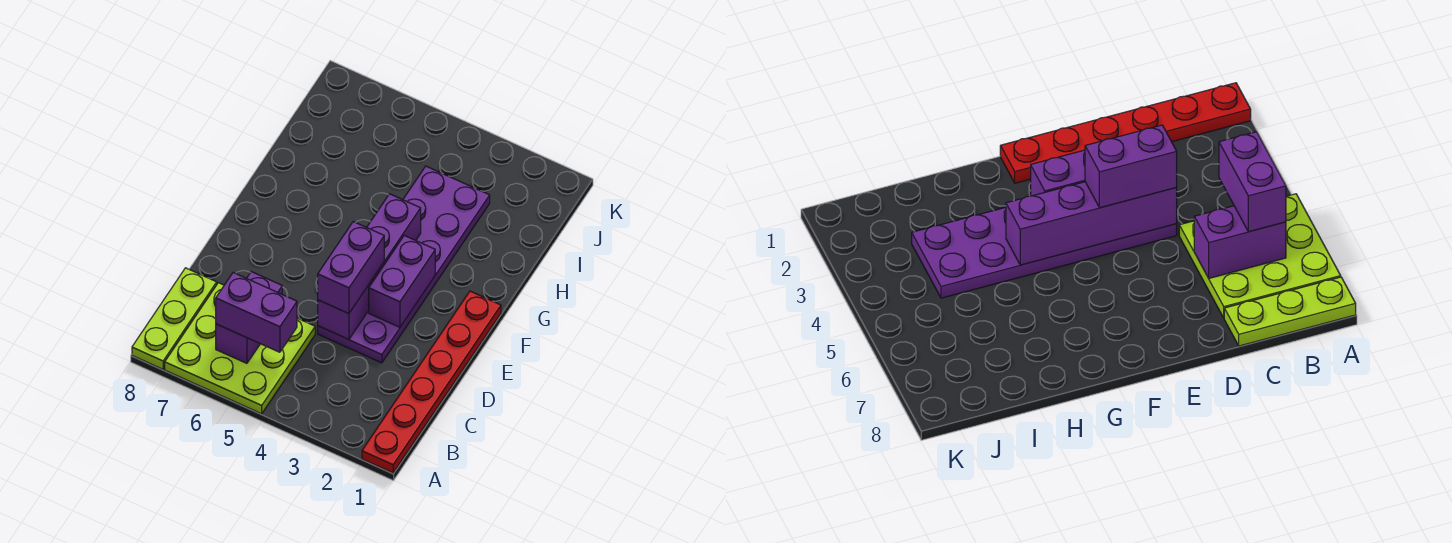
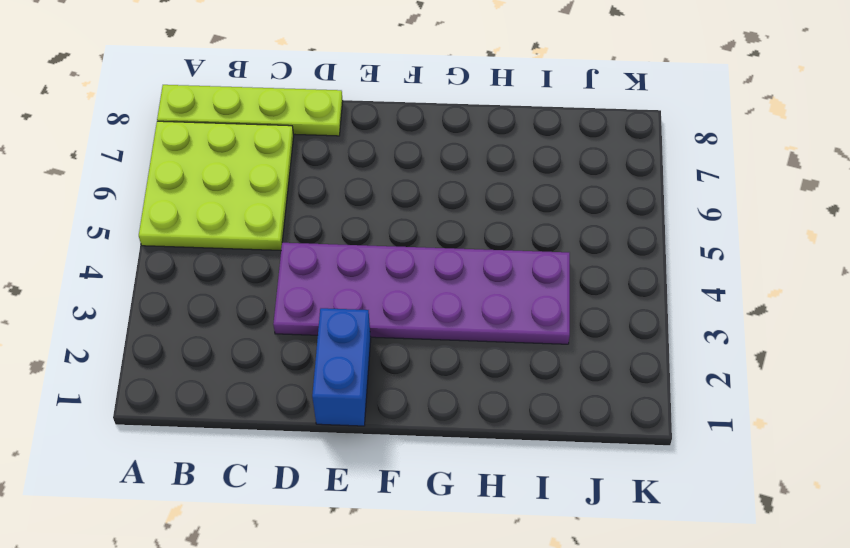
lime plate A8:D8 level 1 -> lime plate A8:C8 level 1
blue brick E1:E2 level 1 -> red plate A1:F1 level 1
none -> purple brick B6:C6 level 2
none -> purple brick D4:G4 level 2

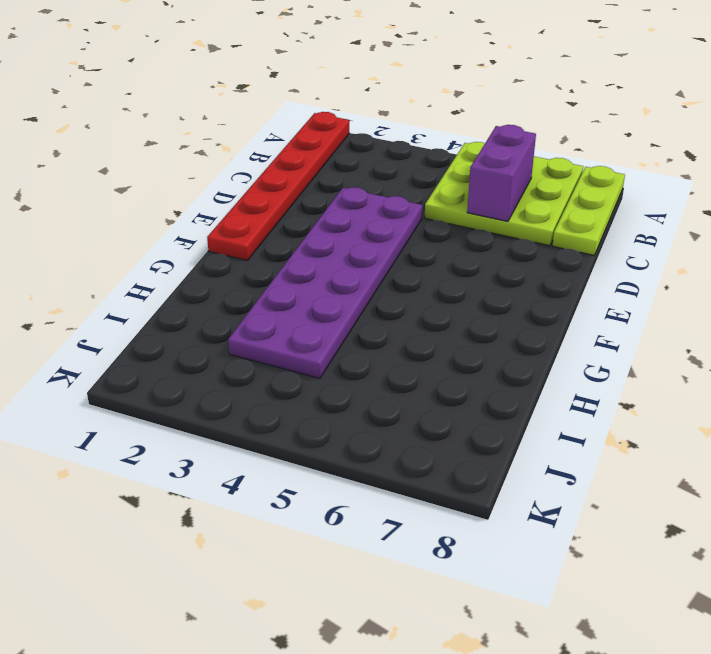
none -> purple brick D4:G4 level 2
none -> purple brick E3:F3 level 2

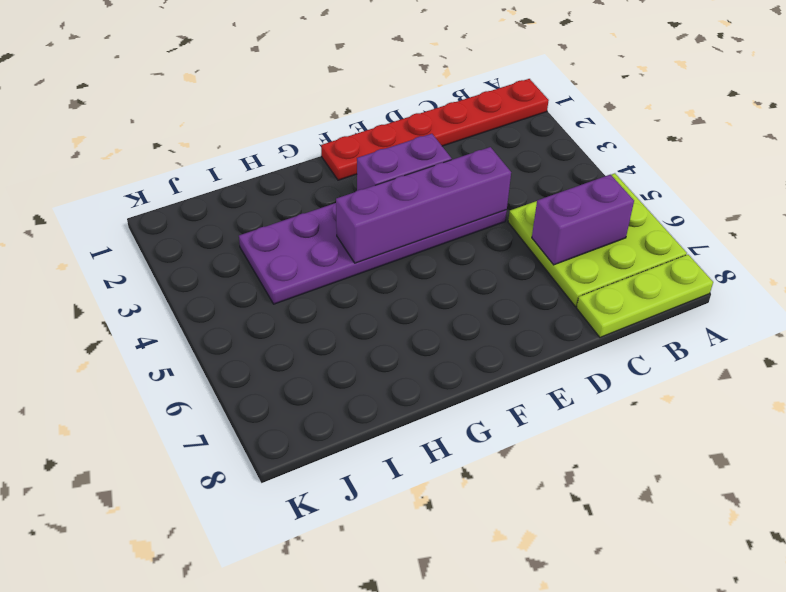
none -> purple brick B5:B6 level 3
none -> purple brick D4:E4 level 3

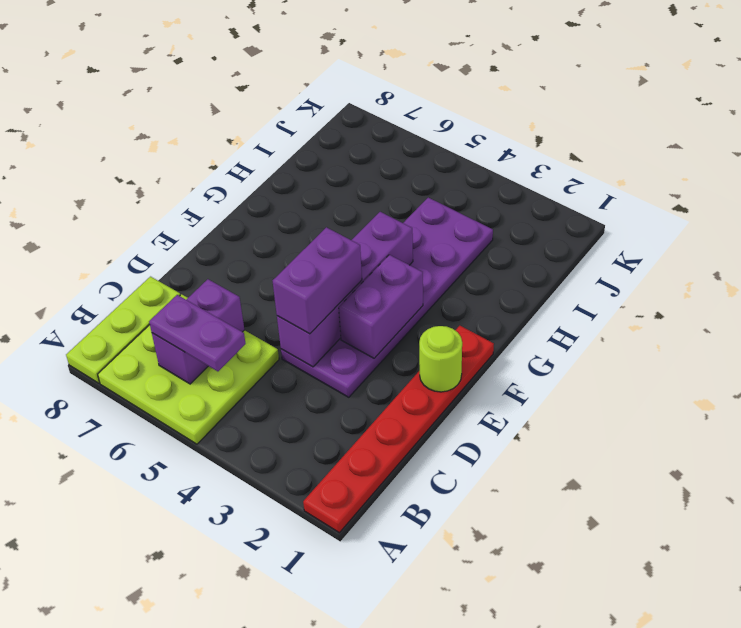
purple plate B5:B6 level 3 -> purple brick B5:B6 level 3
lime round brick E1 level 2 -> none

